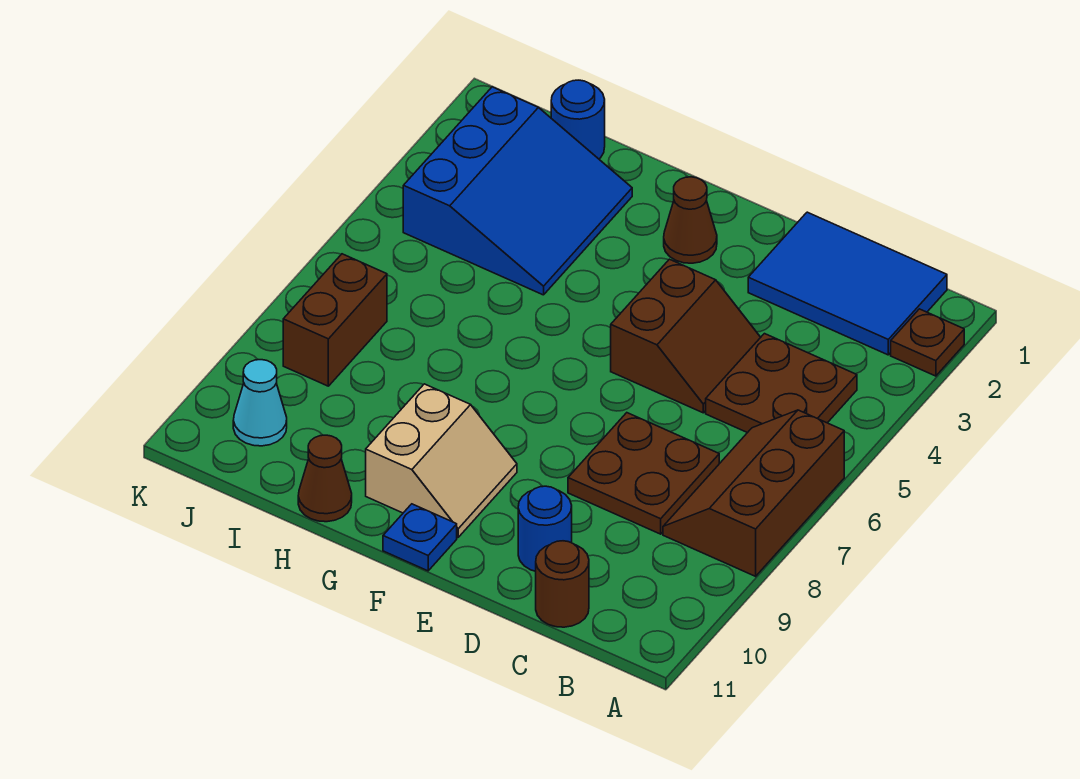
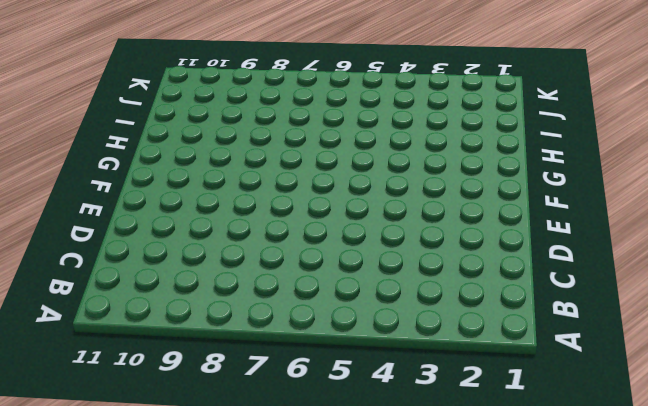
none -> brown plate A2 level 1
none -> brown slope A6:B8 level 1 top A
none -> blue tile B1:D2 level 1

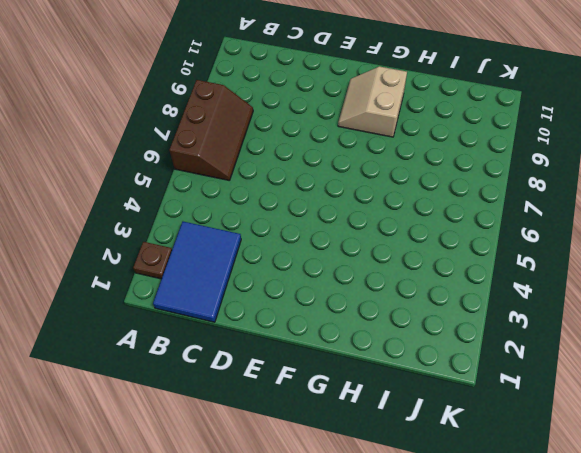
blue tile B1:C3 level 1 -> blue tile B1:D2 level 1
none -> brown plate B4:C5 level 1
none -> brown plate C7:D8 level 1
none -> brown round brick C11 level 1

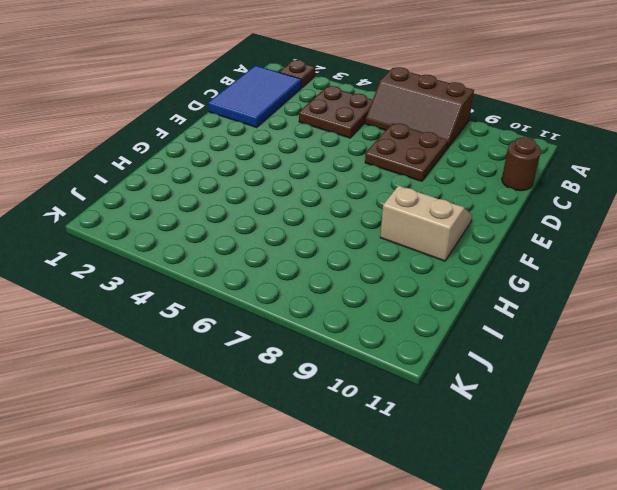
none -> brown slope D4:E5 level 1 top E
none -> blue round brick D10 level 1
none -> brown cone F2 level 1

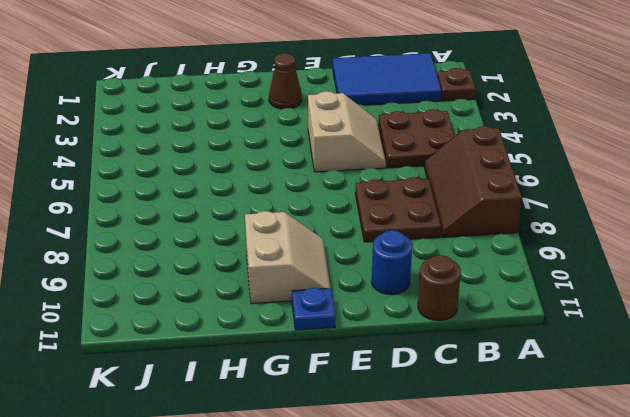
tan slope D4:E5 level 1 top E -> brown slope D4:E5 level 1 top E
none -> blue slope H2:J4 level 1 top J
none -> brown cone H11 level 1
none -> blue round brick I1 level 1

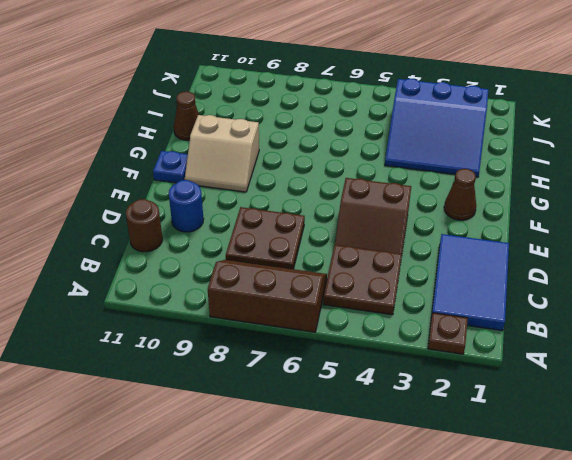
none -> blue round brick I1 level 1
none -> brown brick J7:J8 level 1
none -> cyan cone J10 level 1

